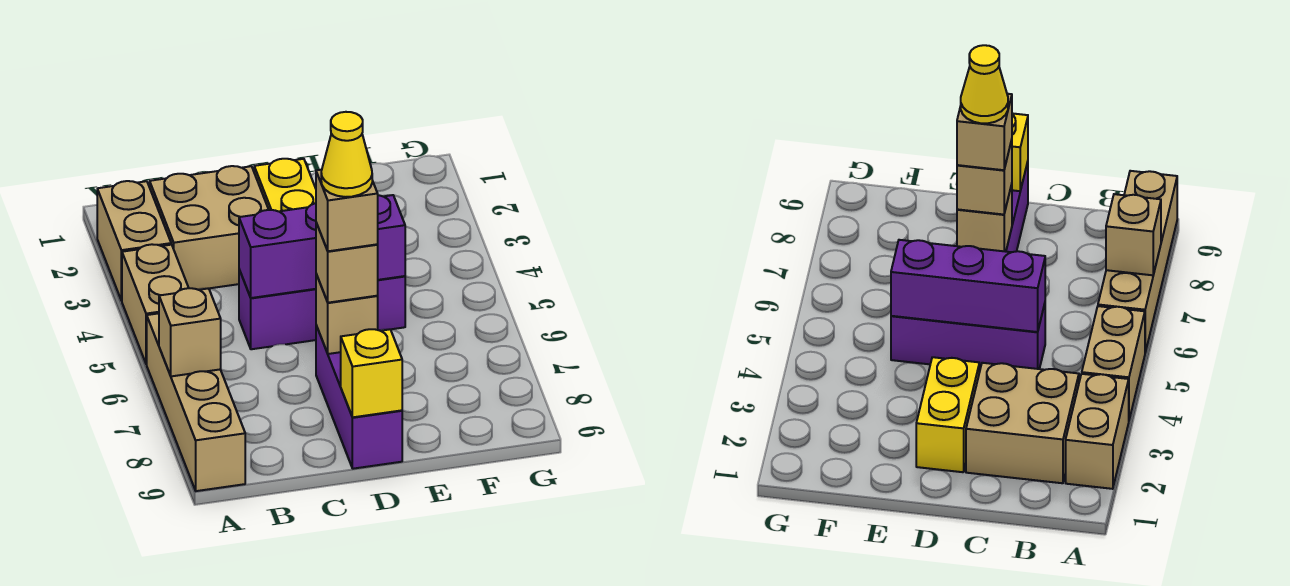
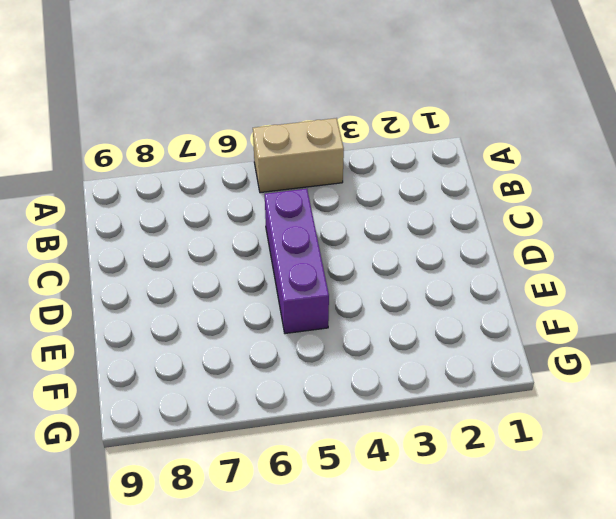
none -> tan brick A2:A3 level 1
none -> tan brick A6:A9 level 1
none -> tan brick B2:C3 level 1

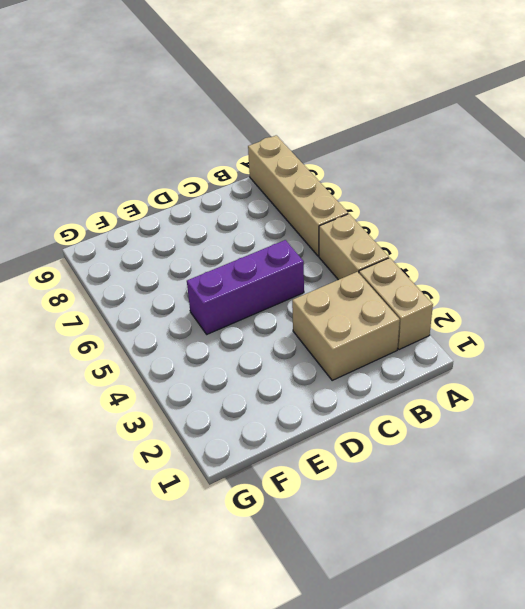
none -> yellow brick D2:D3 level 1
none -> purple brick D7:D9 level 1
none -> tan brick A7 level 2

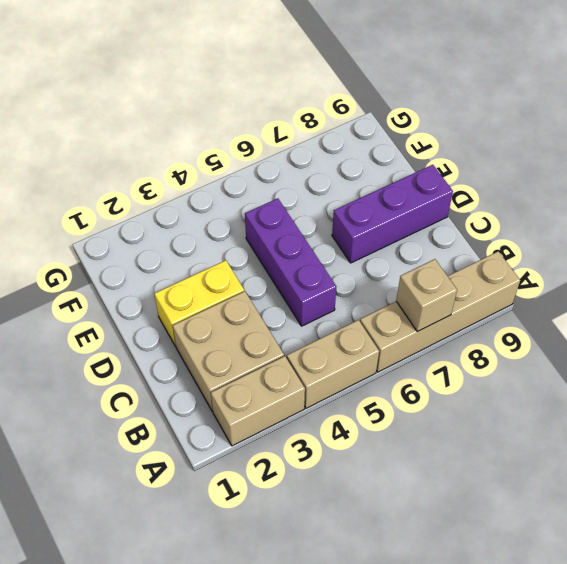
none -> purple brick C5:E5 level 2
none -> tan brick D7 level 2
none -> yellow brick D9 level 2

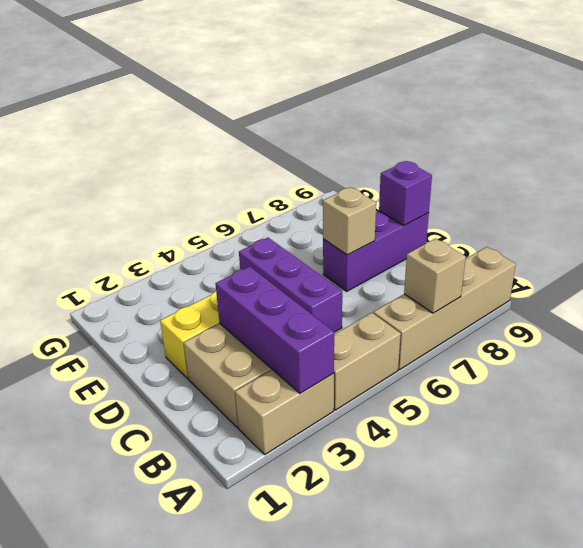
purple brick A3:C3 level 2 -> purple brick C5:E5 level 2
purple brick D9 level 2 -> yellow brick D9 level 2
none -> tan brick D7 level 3
none -> tan brick D7 level 4
none -> yellow cone D7 level 5

